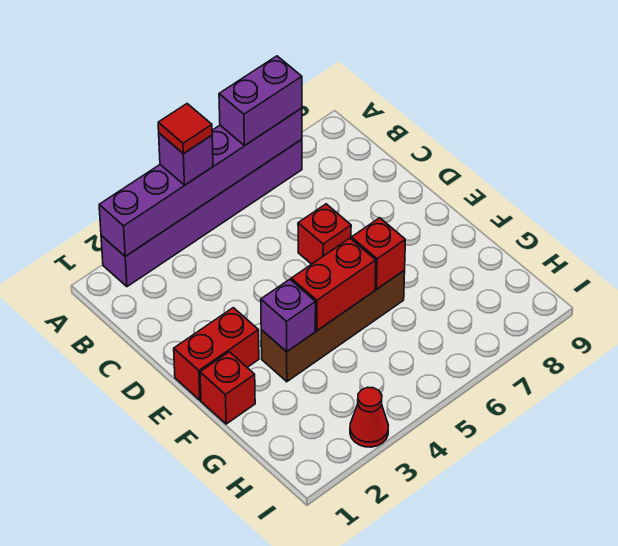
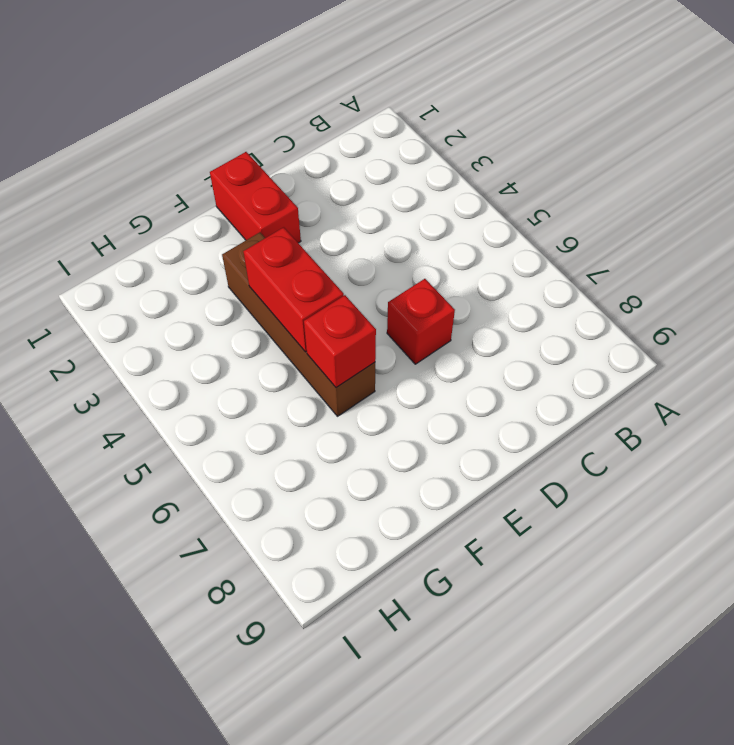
none -> purple brick A2:A7 level 1
none -> red brick F1 level 1
none -> red cone I3 level 1

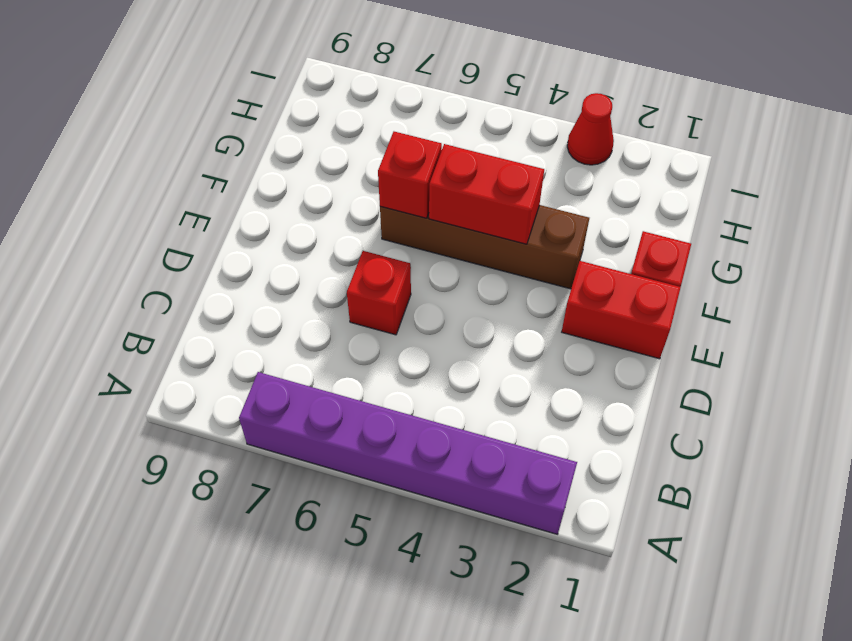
none -> purple brick A2:A7 level 2
none -> purple brick F3 level 2
none -> purple brick A4 level 3

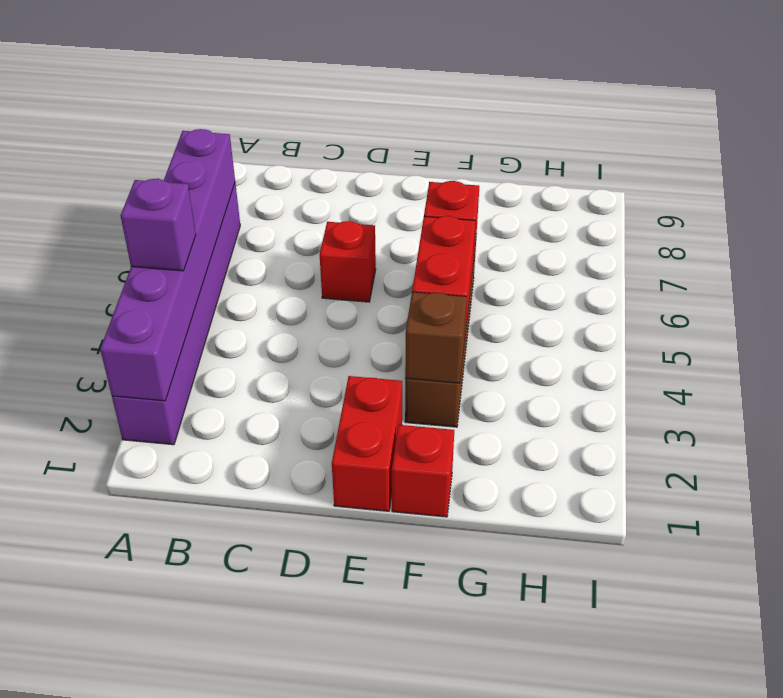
brown brick F3 level 2 -> purple brick F3 level 2
none -> red cone I3 level 1
none -> purple brick A6:A7 level 3
none -> red tile A4 level 4

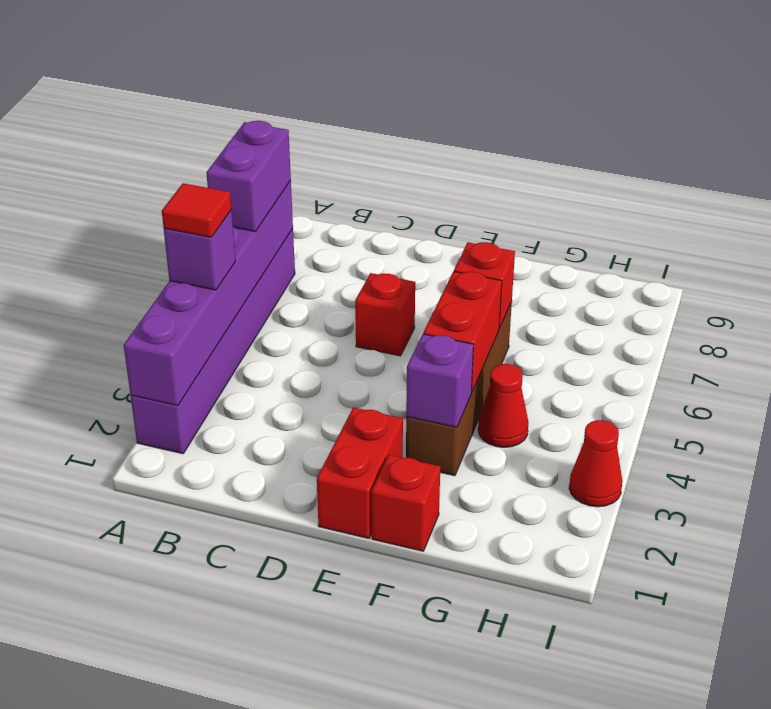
red cone G4 level 1 -> none

